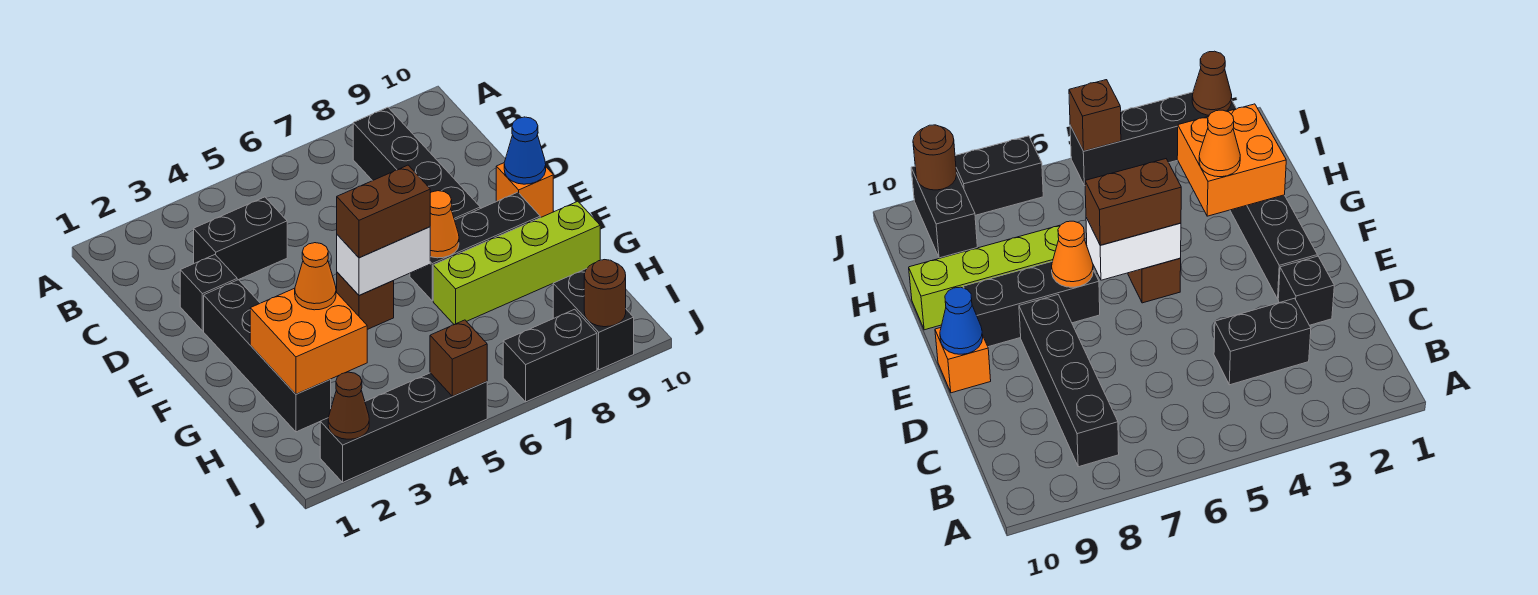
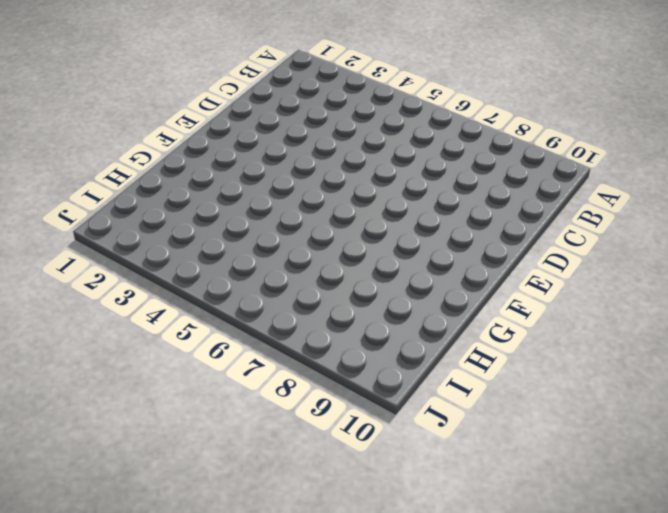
none -> black brick B8:E8 level 1
none -> black brick C3:C4 level 1
none -> black brick D2 level 1

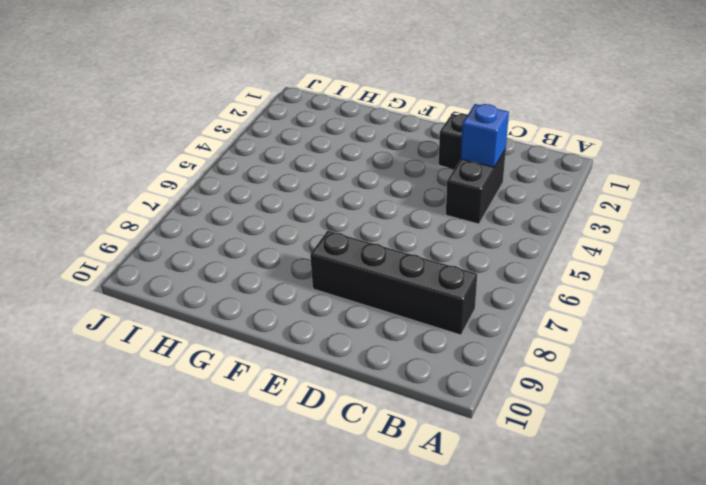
blue brick C3 level 2 -> none
none -> black brick E2:H2 level 1
none -> orange brick E10 level 1
none -> brown brick F5 level 1

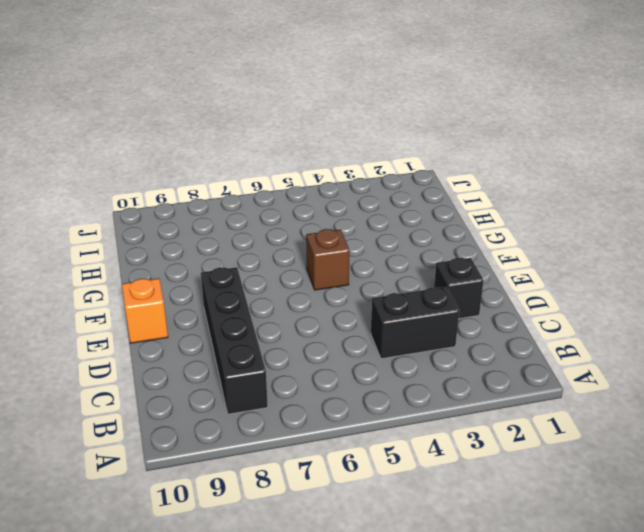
none -> black brick E2:H2 level 1
none -> black brick F7:F9 level 1
none -> lime brick G7:G10 level 1

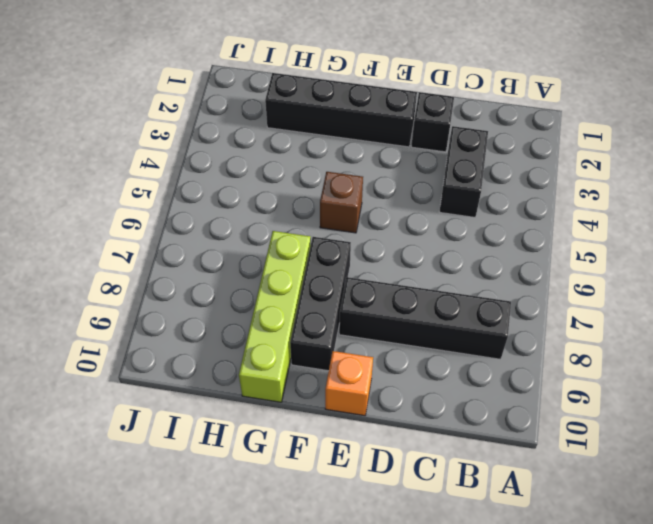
none -> black brick I9:J9 level 1
none -> black brick J2:J5 level 1
none -> black brick J7:J8 level 1

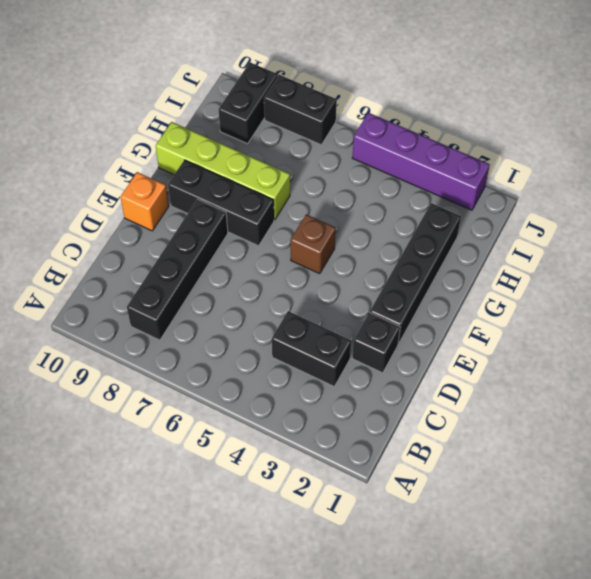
purple brick J2:J5 level 1 -> black brick J2:J5 level 1
none -> blue cone E10 level 2
none -> white brick F5:F6 level 2
none -> orange cone F7 level 2

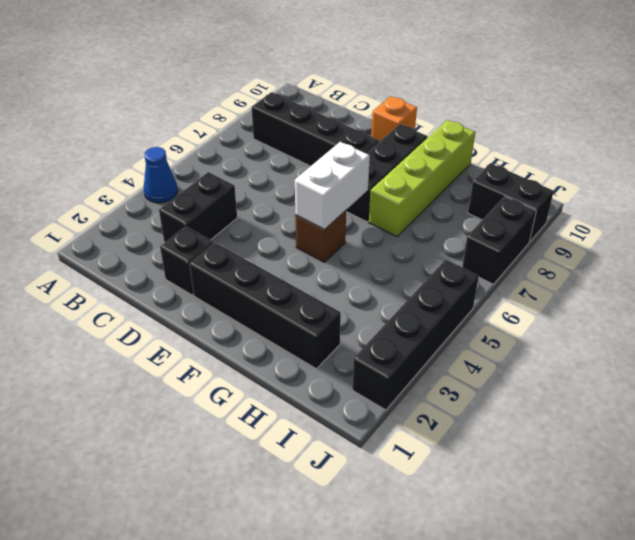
blue cone A4 level 1 -> blue cone E10 level 2
none -> orange cone F7 level 2
none -> orange brick G2:H3 level 2
none -> brown cone J2 level 2

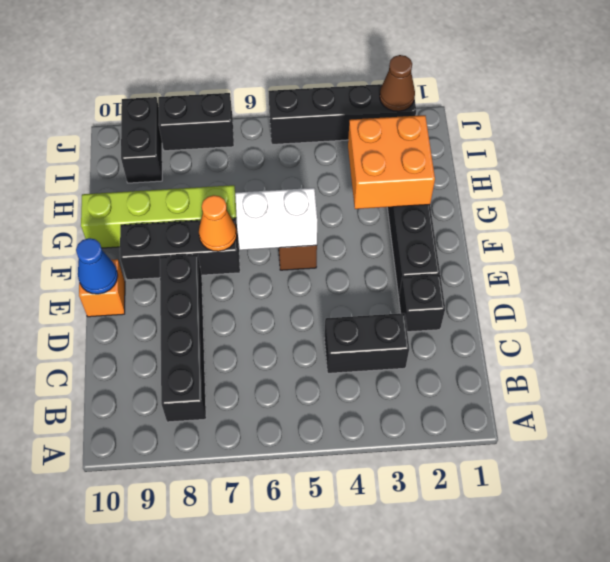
none -> brown brick J5 level 2
none -> brown round brick J9 level 2
none -> brown brick F5:F6 level 3

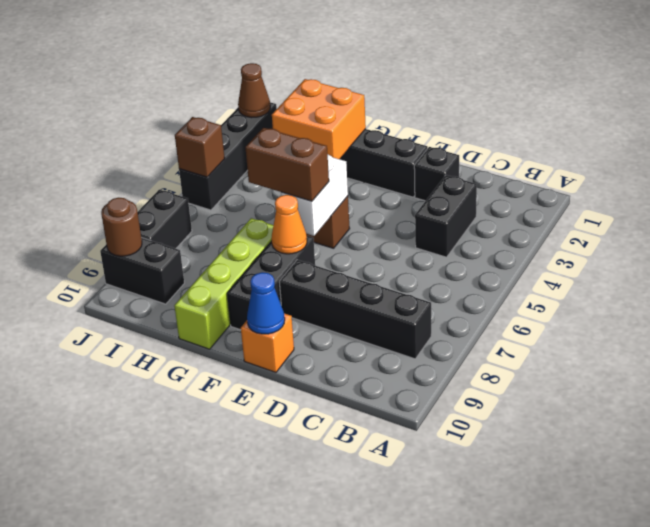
brown brick F6:G6 level 3 -> brown brick F5:F6 level 3
none -> orange cone G3 level 3

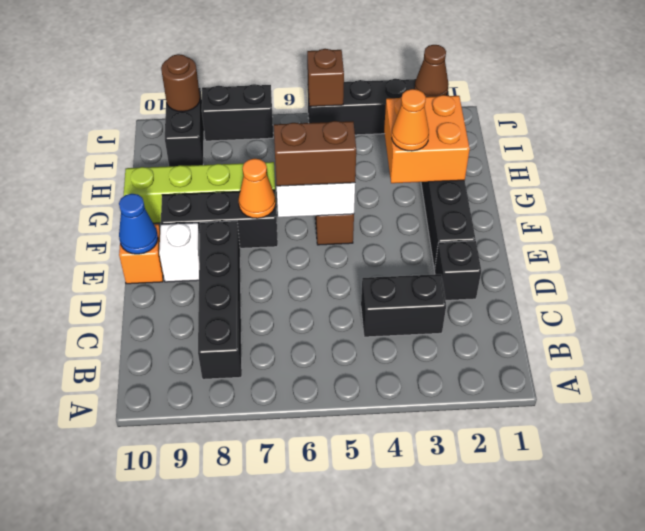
white brick E9 level 1 -> none

